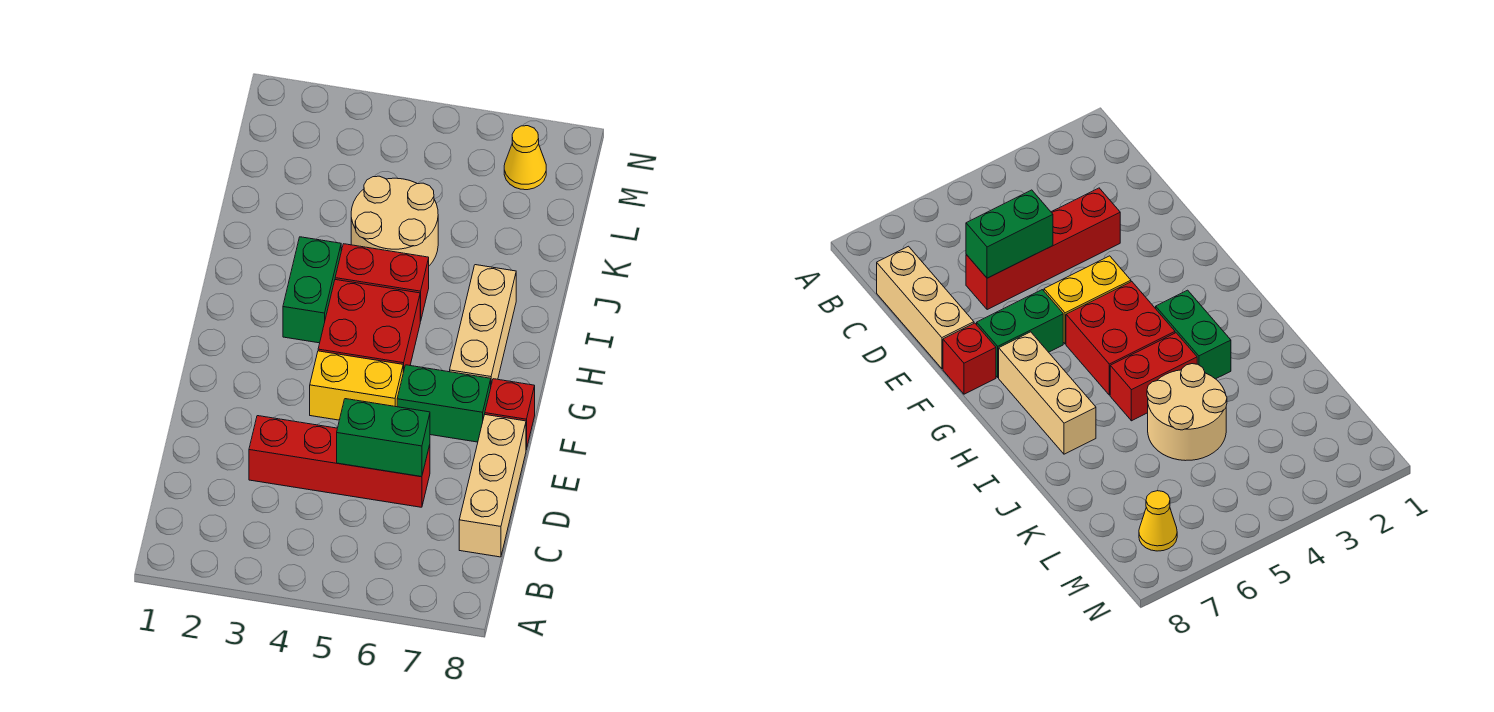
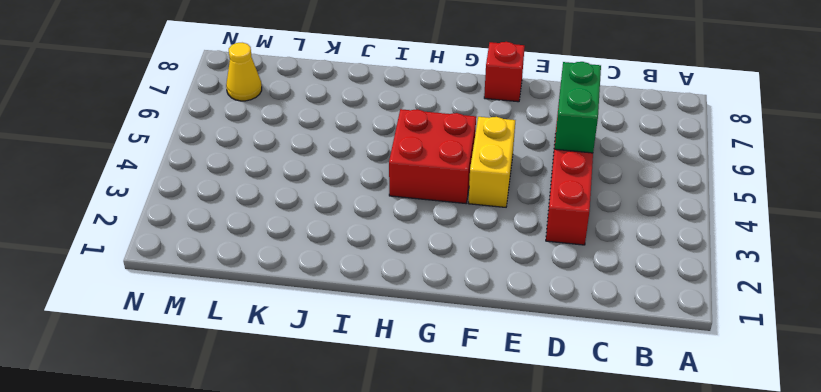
none -> tan brick C8:E8 level 1
none -> green brick F6:F7 level 1
none -> tan brick G7:I7 level 1

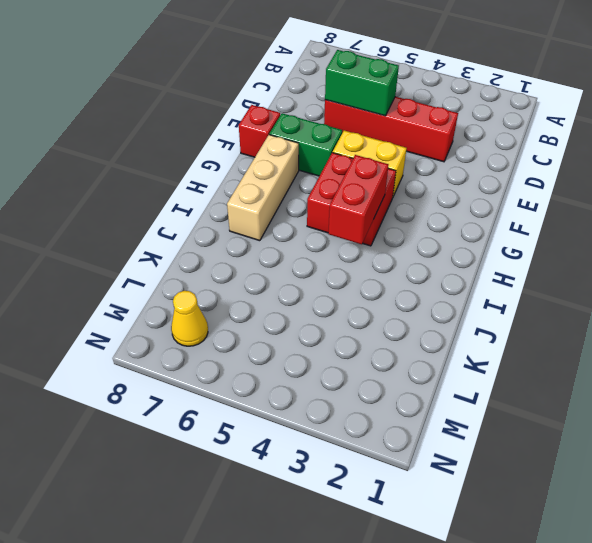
red brick H4:I4 level 2 -> red brick I4:I5 level 1
none -> tan brick C8:E8 level 1
none -> green brick H3:I3 level 1
none -> tan round brick J4:K5 level 1

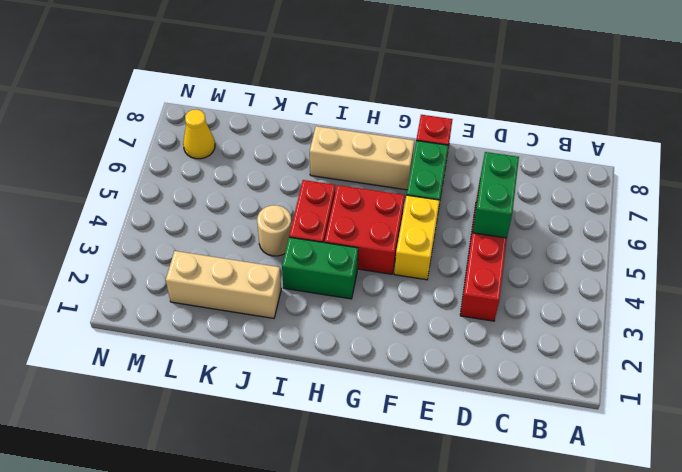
tan brick J2:L2 level 1 -> tan brick C8:E8 level 1
tan round brick J4 level 1 -> tan round brick J4:K5 level 1

